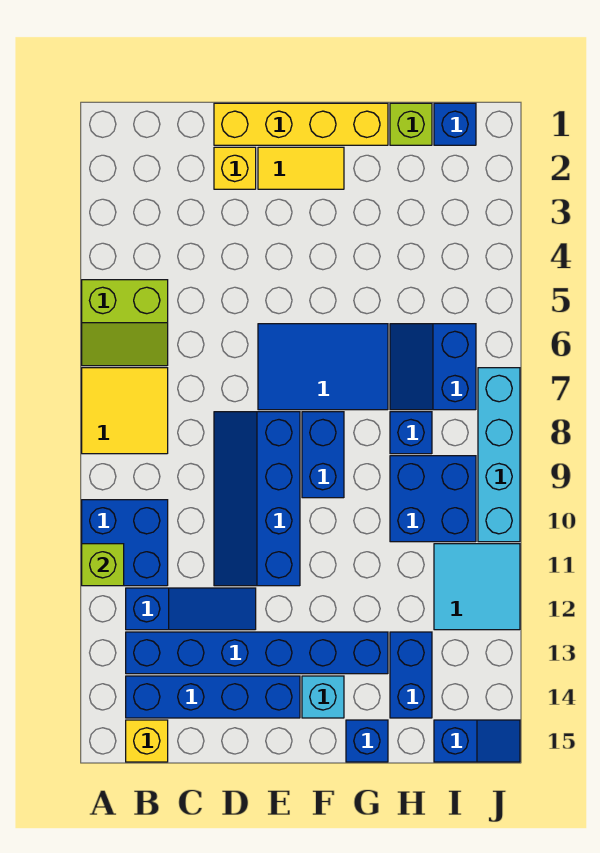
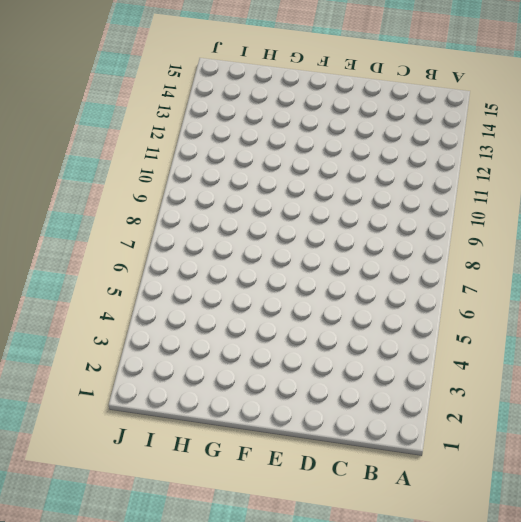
none -> lime slope A5:B6 level 1 top 5
none -> yellow tile A7:B8 level 1
none -> blue brick A10:B11 level 1

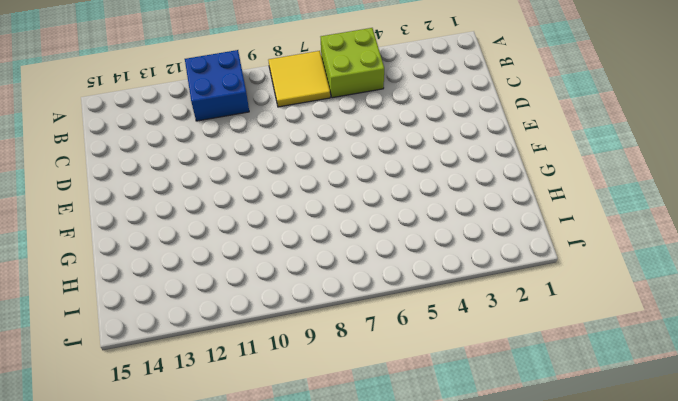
lime brick A5:B6 level 1 -> lime slope A5:B6 level 1 top 5
none -> blue slope B12:D12 level 1 top B
none -> blue brick B13:G13 level 1
none -> blue brick B14:E14 level 1

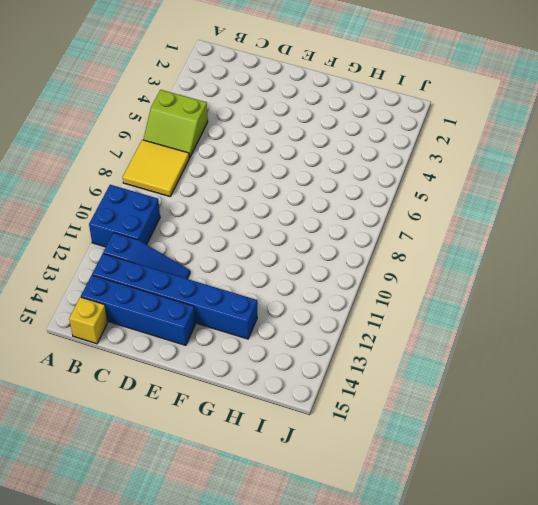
none -> yellow brick D1:G1 level 1
none -> yellow brick D2 level 1
none -> blue slope D8:E11 level 1 top E

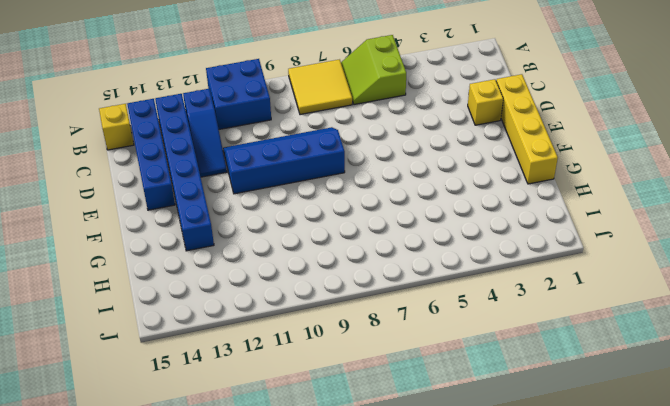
none -> yellow tile E2:F2 level 1
none -> blue tile E6:G7 level 1
none -> blue brick F8:F9 level 1

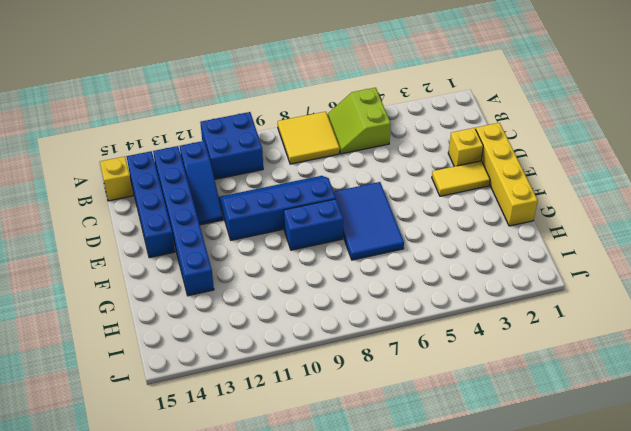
yellow tile E2:E3 level 1 -> yellow tile E2:F2 level 1
none -> cyan brick F14 level 1
none -> blue brick G15 level 1
none -> lime brick H1 level 1

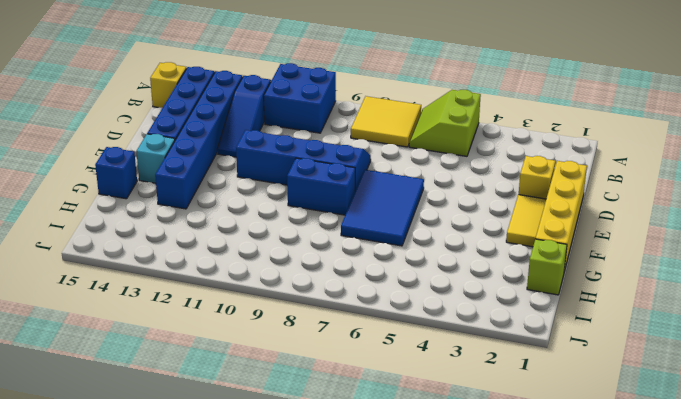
none -> blue slope H6:I7 level 1 top I
none -> blue brick H8 level 1
none -> blue brick H9:I10 level 1

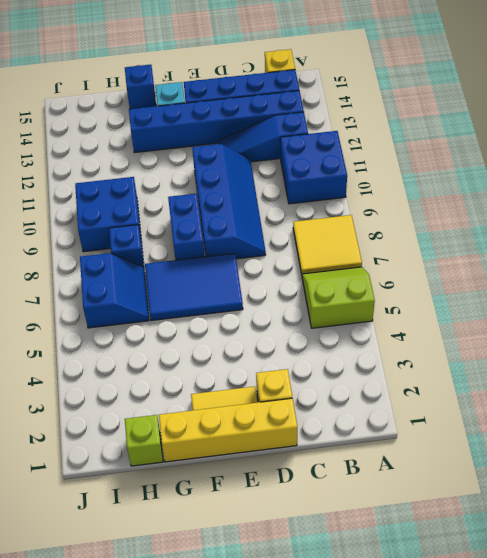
none -> blue brick H13:H14 level 1
none -> blue brick I1 level 1
none -> cyan tile I11:J12 level 1

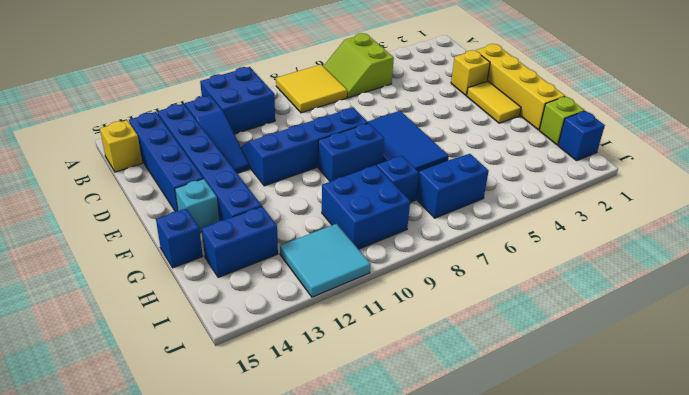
none -> blue slope I15:J15 level 1 top I
none -> cyan brick J7:J10 level 1
none -> lime brick A11 level 2

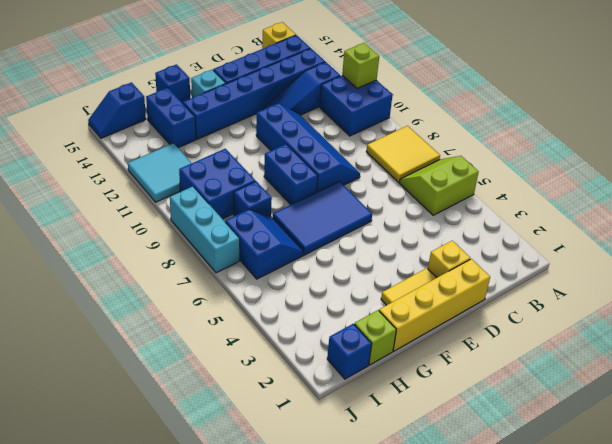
cyan brick J7:J9 level 1 -> cyan brick J7:J10 level 1

